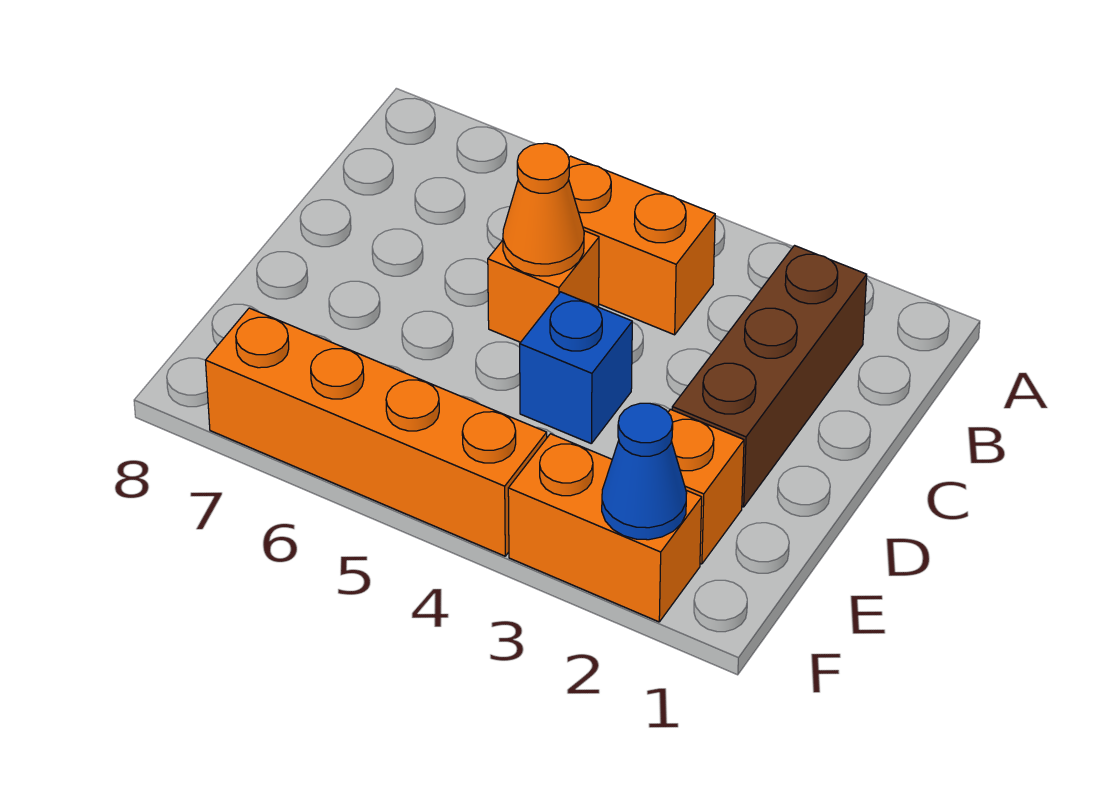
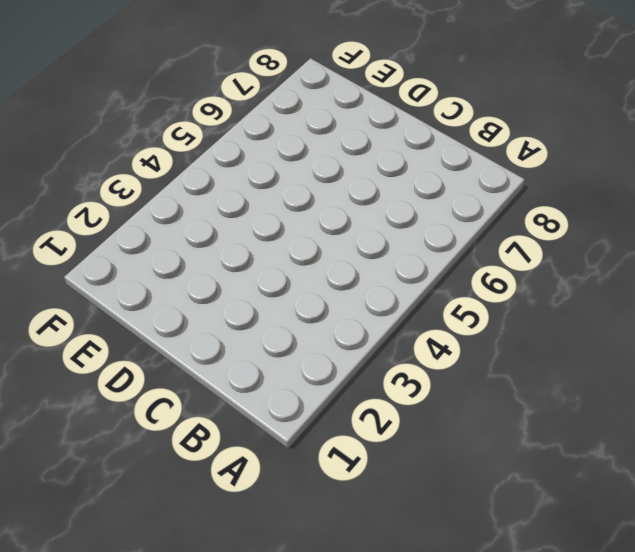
none -> brown brick B2:D2 level 1
none -> orange brick B4:B5 level 1

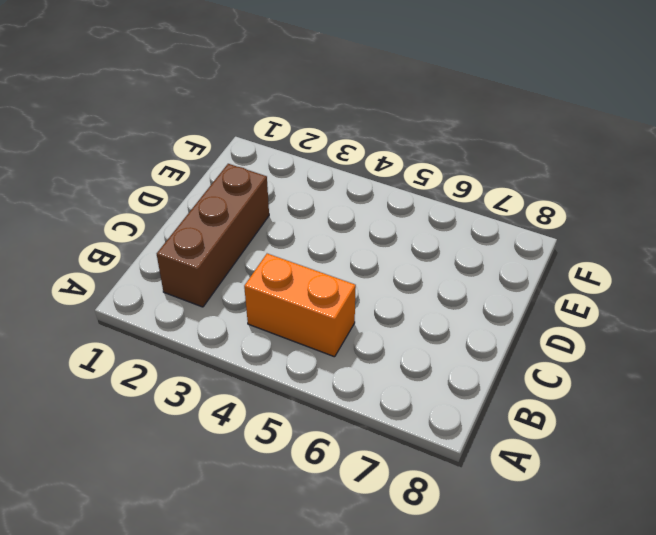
none -> orange brick C5 level 1
none -> blue brick D4 level 1

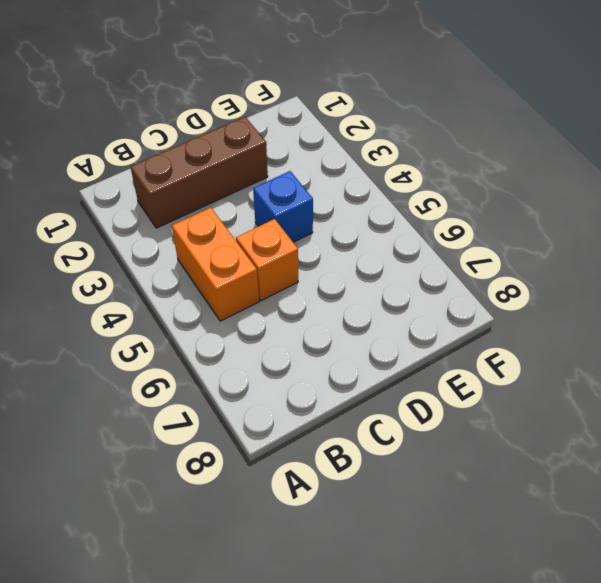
none -> orange brick E2 level 1
none -> orange brick F2:F3 level 1

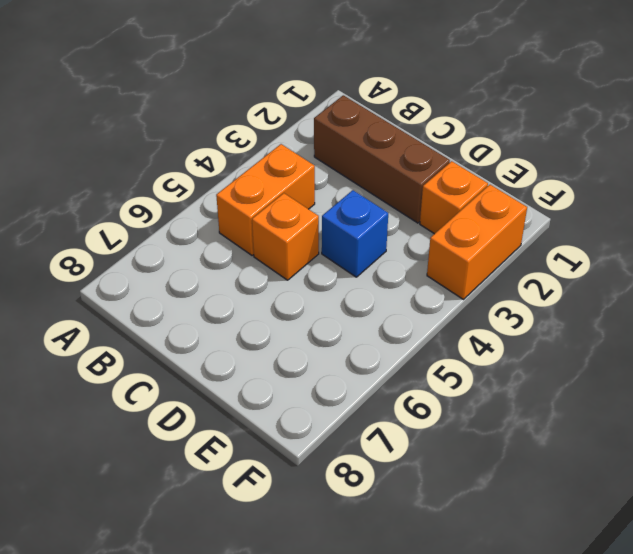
none -> orange brick F4:F7 level 1
none -> orange cone C5 level 2

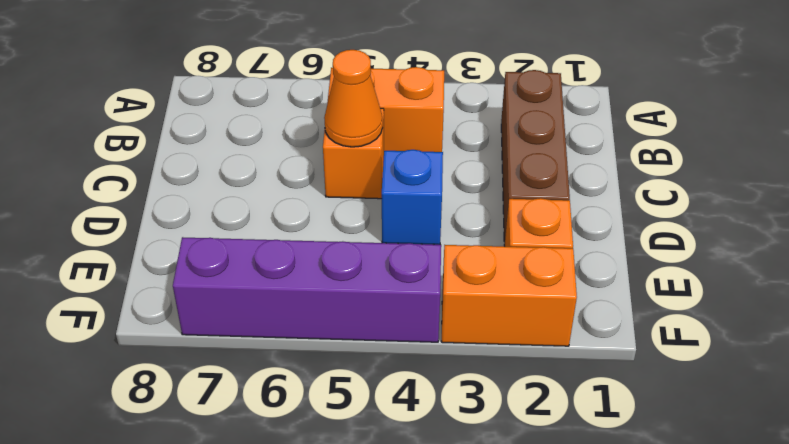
purple brick F4:F7 level 1 -> orange brick F4:F7 level 1
none -> blue cone F2 level 2

